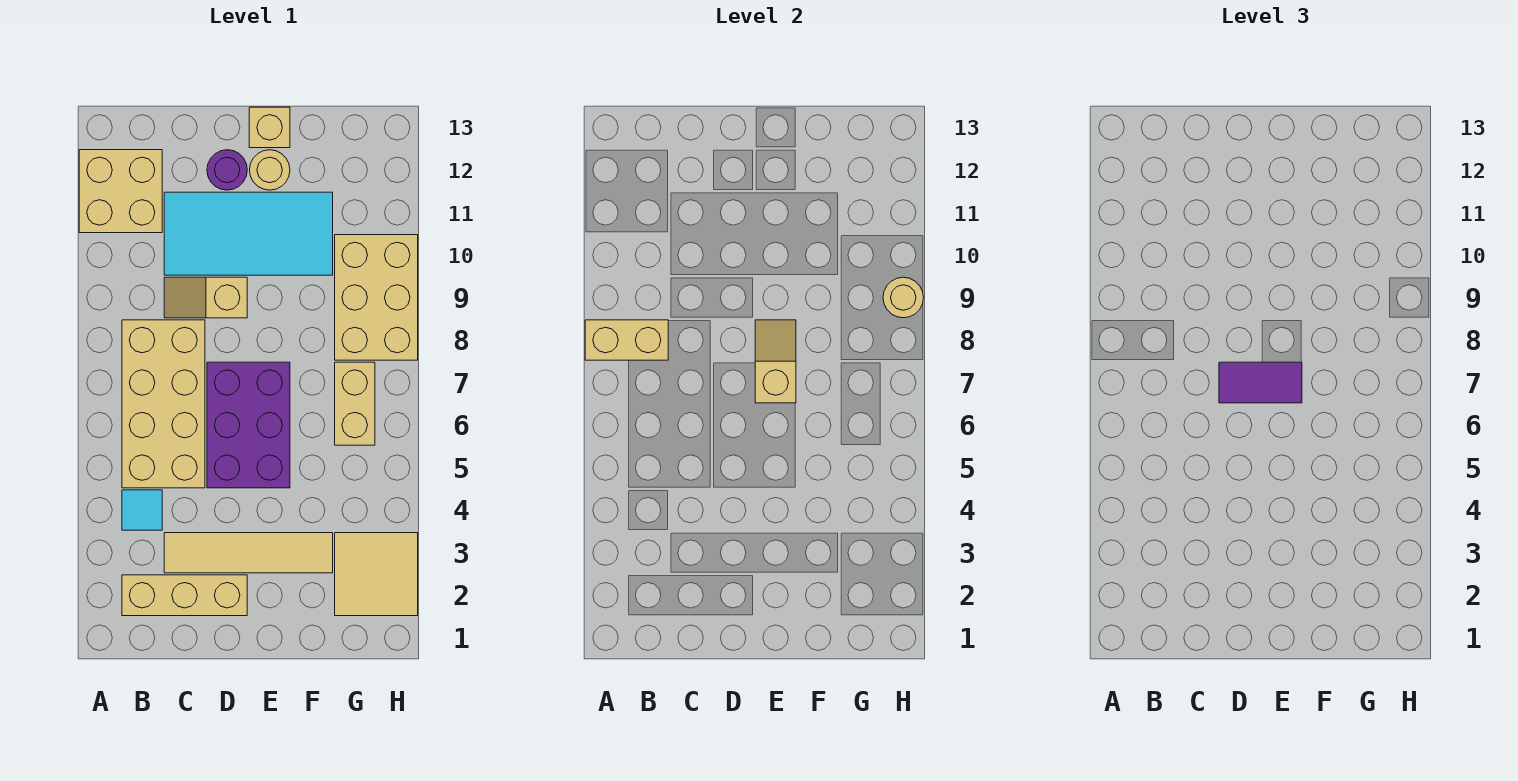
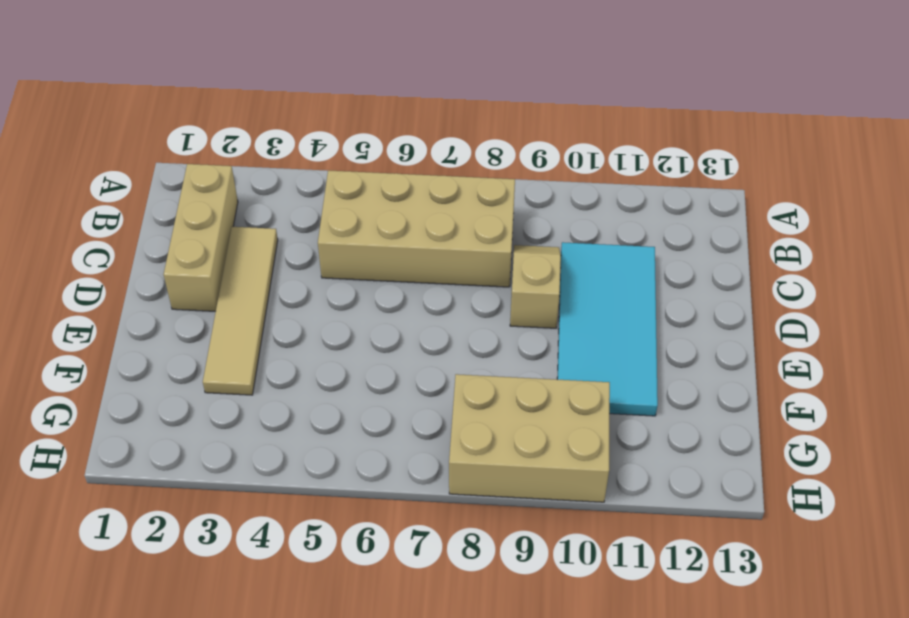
none -> tan brick A11:B12 level 1
none -> cyan tile B4 level 1
none -> purple brick D5:E7 level 1

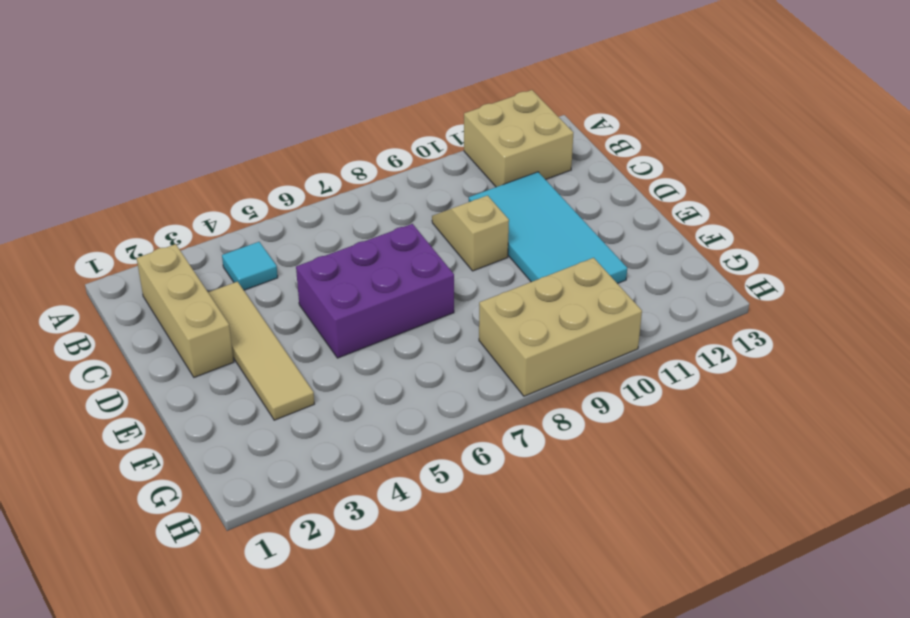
none -> tan brick B5:C8 level 1
none -> purple round brick D12 level 1
none -> tan round brick E12 level 1

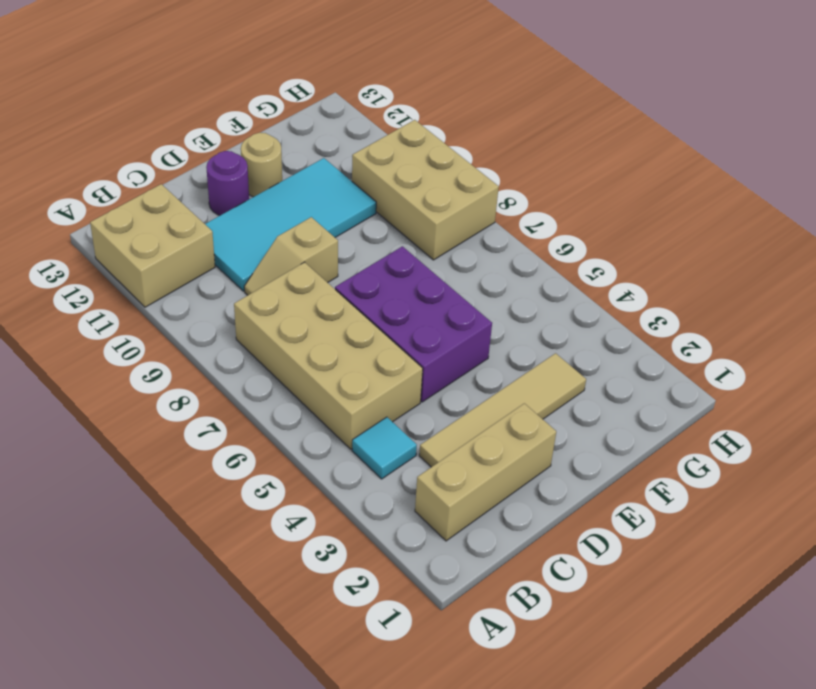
none -> tan brick E13 level 1
none -> tan tile G2:H3 level 1
none -> tan brick G6:G7 level 1

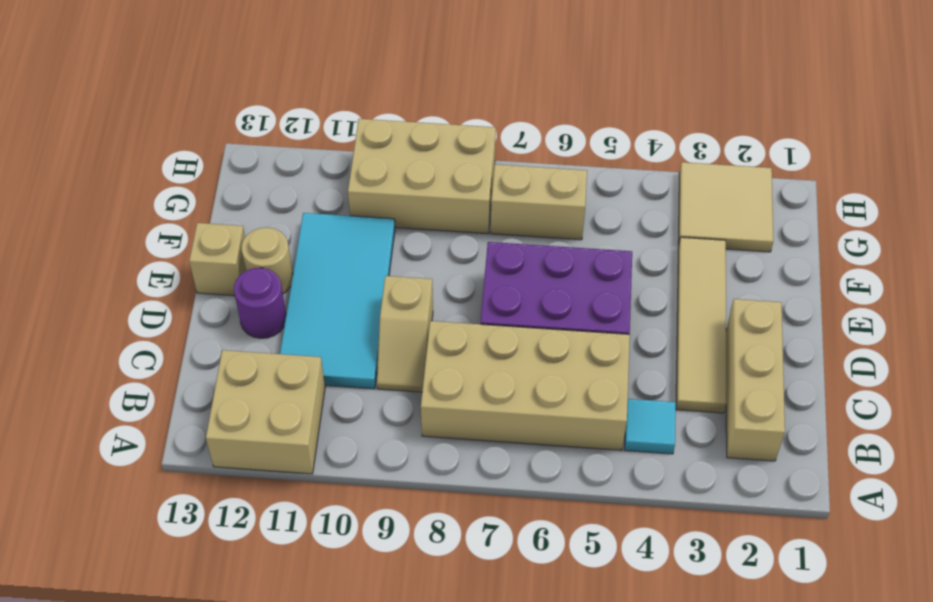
none -> tan brick A8:B8 level 2
none -> tan slope E7:E8 level 2 top 7
none -> tan round brick H9 level 2

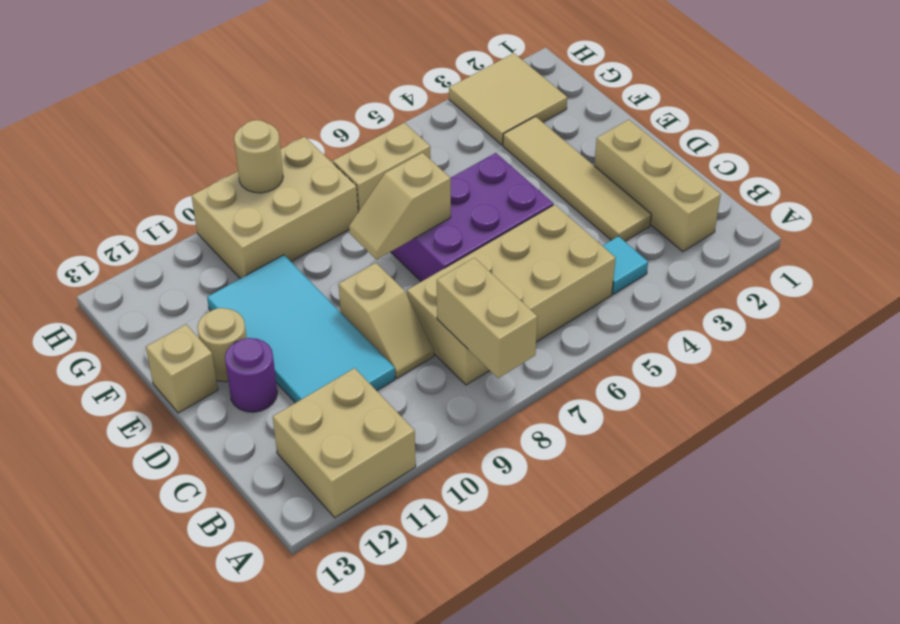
none -> purple tile D7:E7 level 3

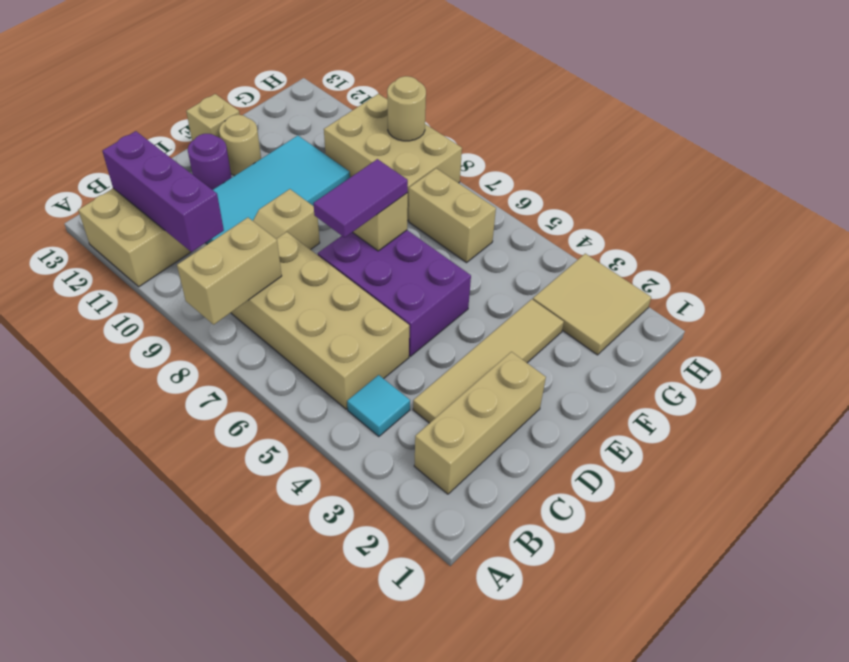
purple brick B10:B12 level 2 -> none

